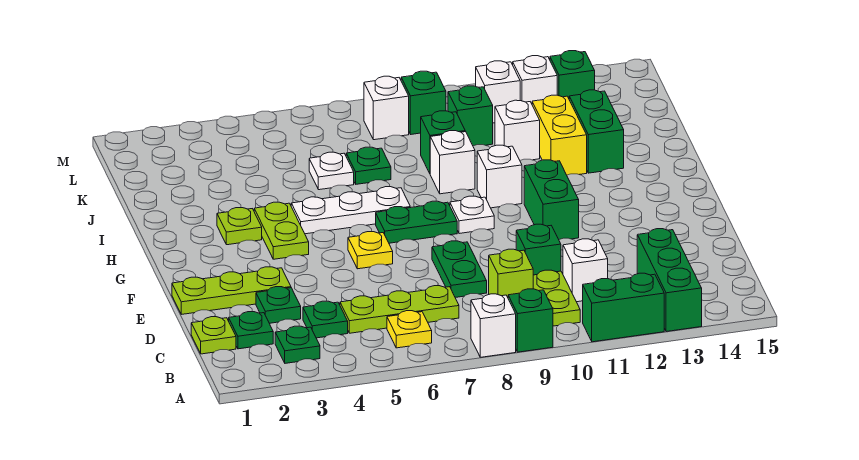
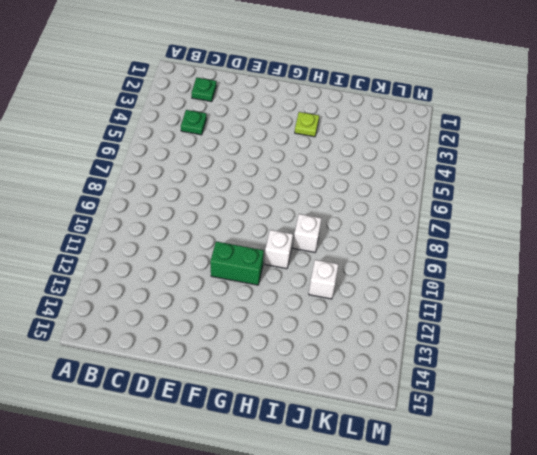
none -> white brick A8 level 1
none -> green brick A9 level 1
none -> green brick A11:A12 level 1
none -> green brick A13:C13 level 1

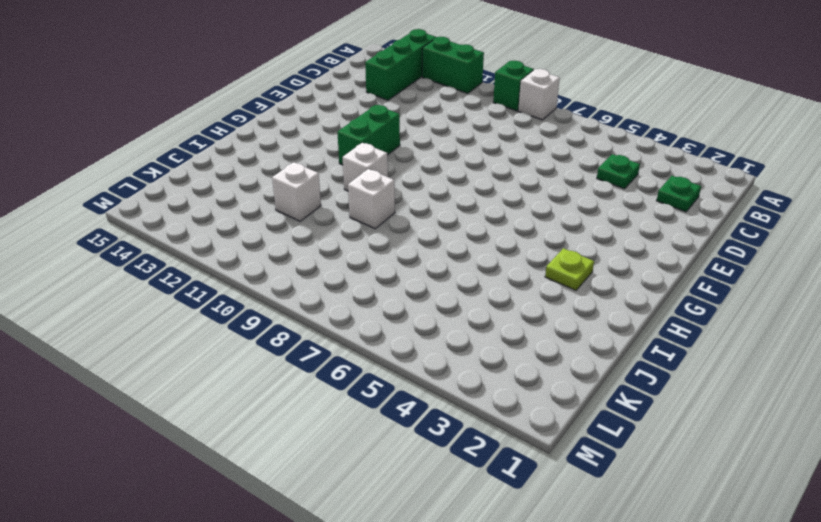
none -> green plate B3 level 1
none -> yellow plate B6 level 1
none -> lime plate B10:C10 level 1
none -> lime plate C1 level 1

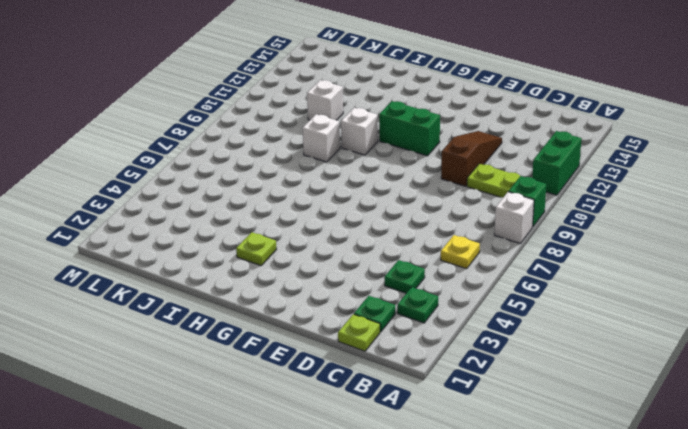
brown slope D10:D12 level 1 top 10 -> green brick D10 level 1
none -> green brick A13:C13 level 1
none -> lime plate C5:C7 level 1
none -> lime brick C9 level 1
none -> white brick C11 level 1

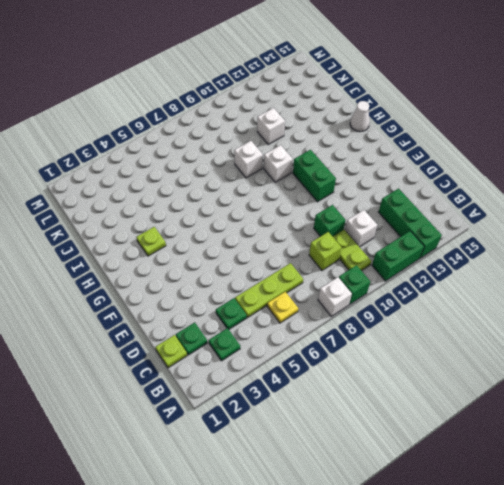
white cone H15 level 1 -> none
none -> green plate D3 level 1
none -> green plate D8:E8 level 1
none -> lime plate E1:E3 level 1
none -> yellow plate F6 level 1

